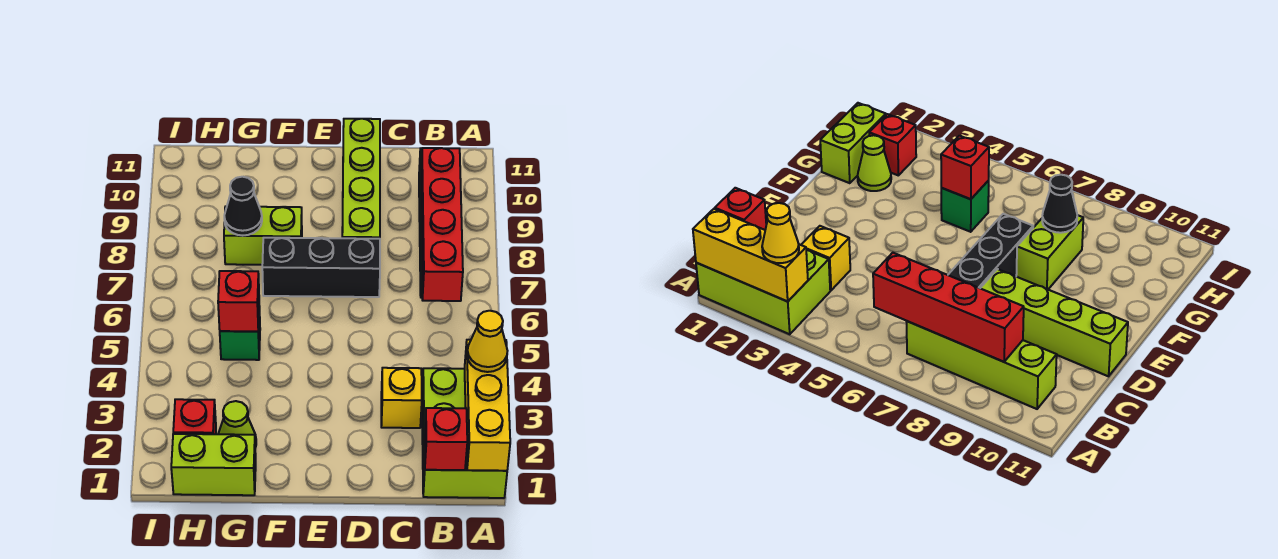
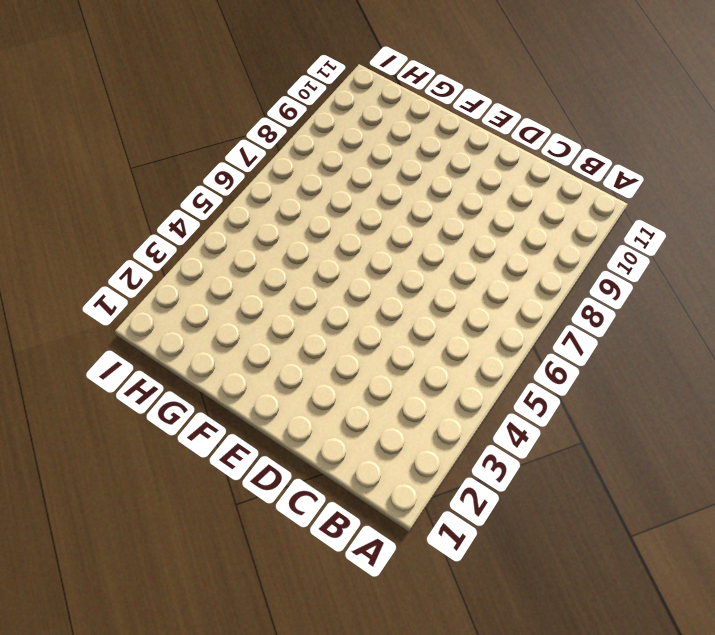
none -> lime brick A1:B3 level 1
none -> lime brick B7:B10 level 1
none -> yellow brick C3 level 1

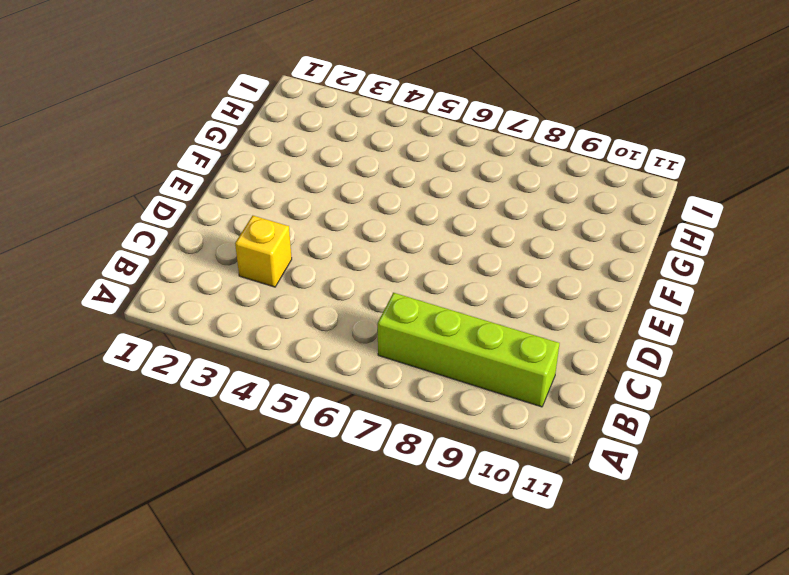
none -> lime brick A1:B3 level 1
none -> black brick D7:F7 level 1
none -> lime brick D8:D11 level 1

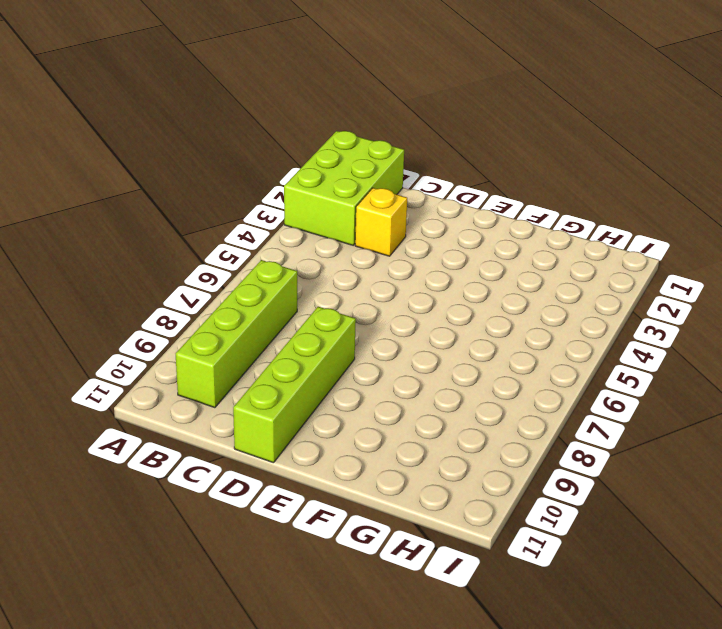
none -> black brick D7:F7 level 1
none -> lime brick F8:G8 level 1
none -> lime brick G1:H1 level 1

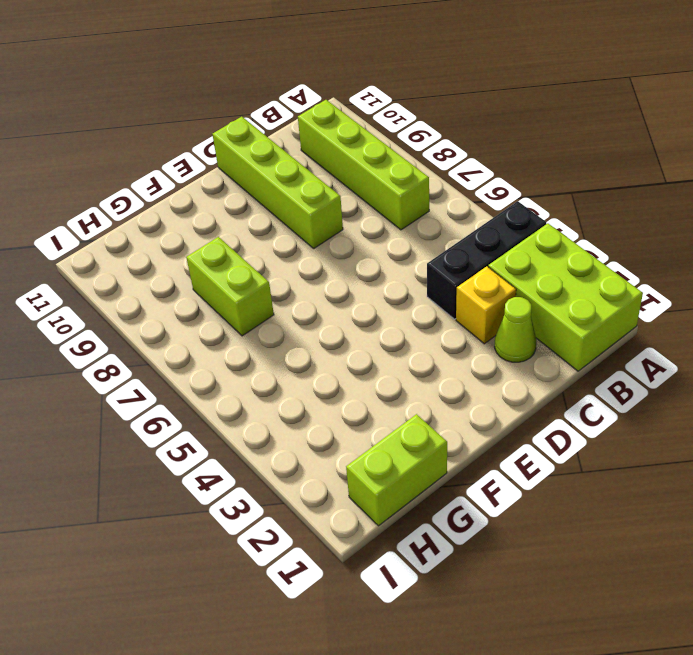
black brick A4:C4 level 1 -> black brick D7:F7 level 1
lime cone C2 level 1 -> lime cone G2 level 1
lime brick G7:G8 level 1 -> lime brick F8:G8 level 1
none -> green brick G5 level 1
none -> red brick H2 level 1
none -> yellow brick A1:A3 level 2

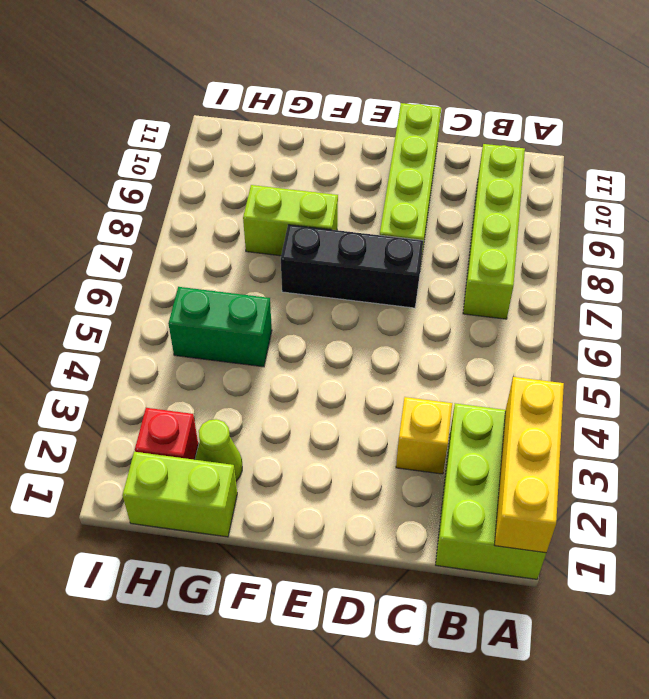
green brick G5:H5 level 1 -> green brick G5 level 1
none -> red brick B1 level 2
none -> red brick B6:B9 level 2
none -> red brick G5 level 2

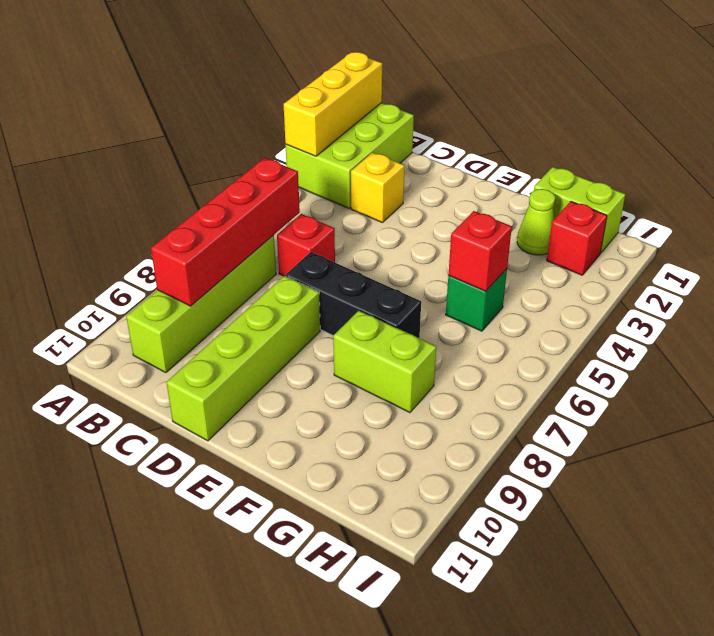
red brick C6 level 1 -> red brick B1 level 2
none -> black cone G8 level 2
none -> yellow cone A3 level 3

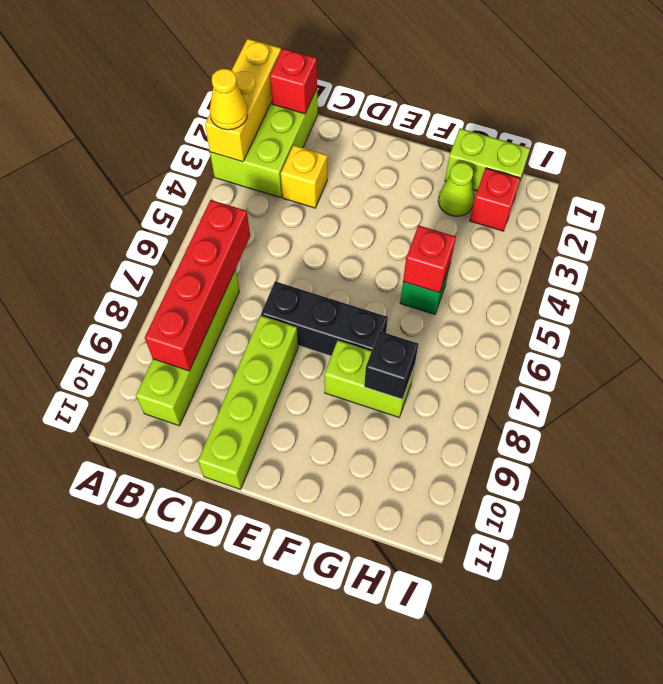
black brick G8 level 2 -> black cone G8 level 2

